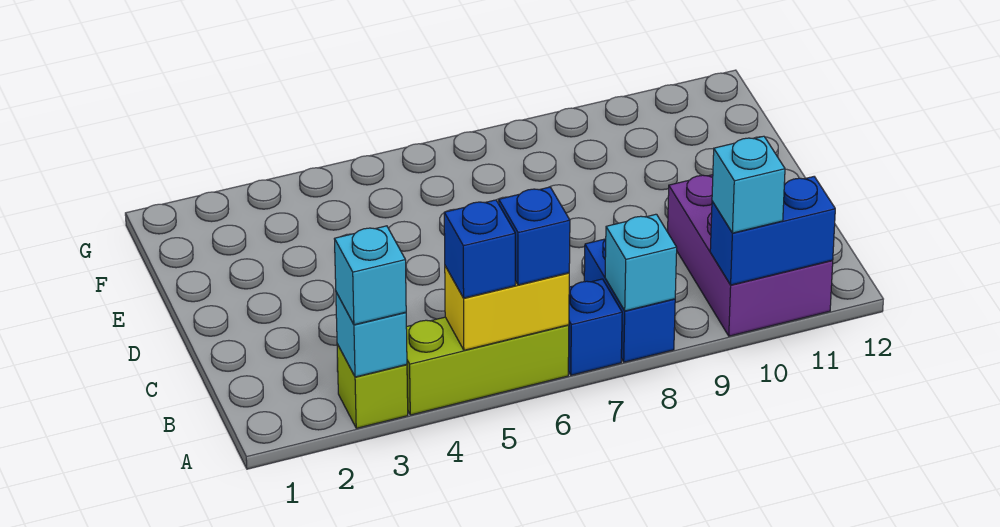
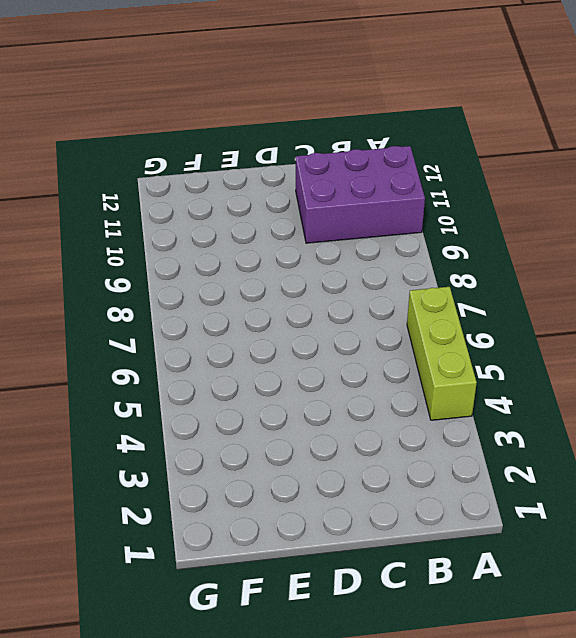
none -> lime brick A3 level 1
none -> blue brick A7 level 1
none -> blue brick A8:B8 level 1

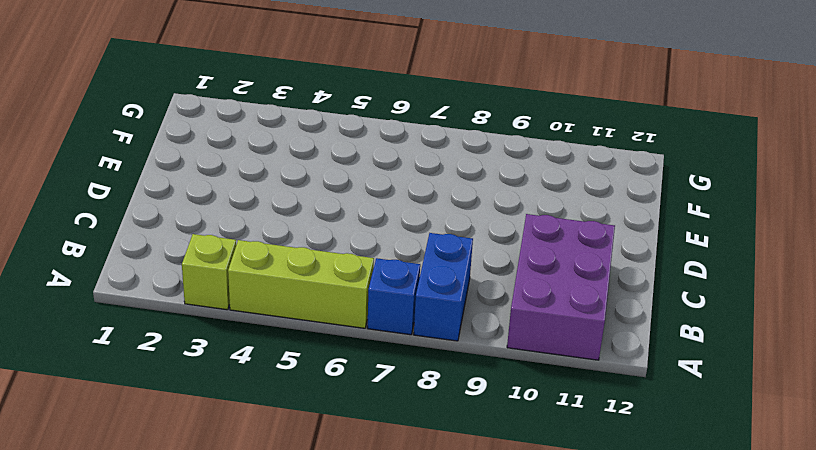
none -> cyan brick A3 level 2
none -> yellow brick A5:A6 level 2
none -> cyan brick A8 level 2

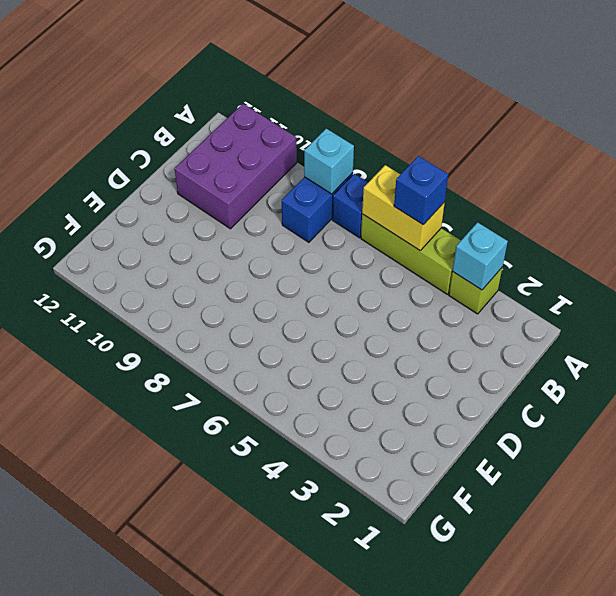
none -> blue brick A10:A11 level 2
none -> cyan brick A3 level 3
none -> blue brick A6 level 3

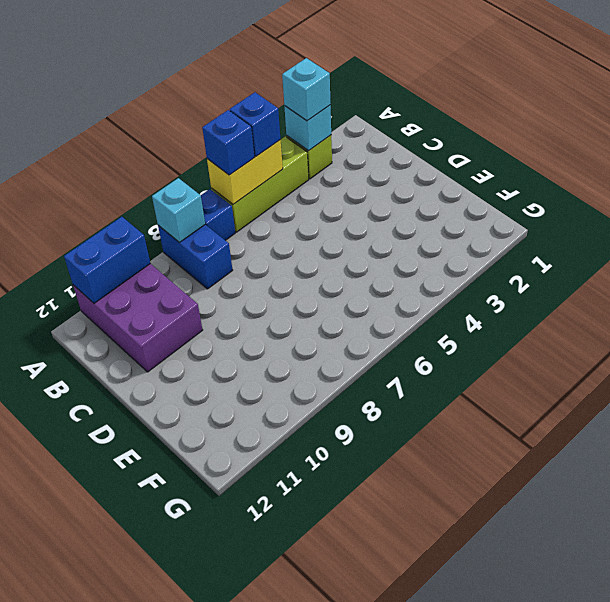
none -> cyan brick A10 level 3

